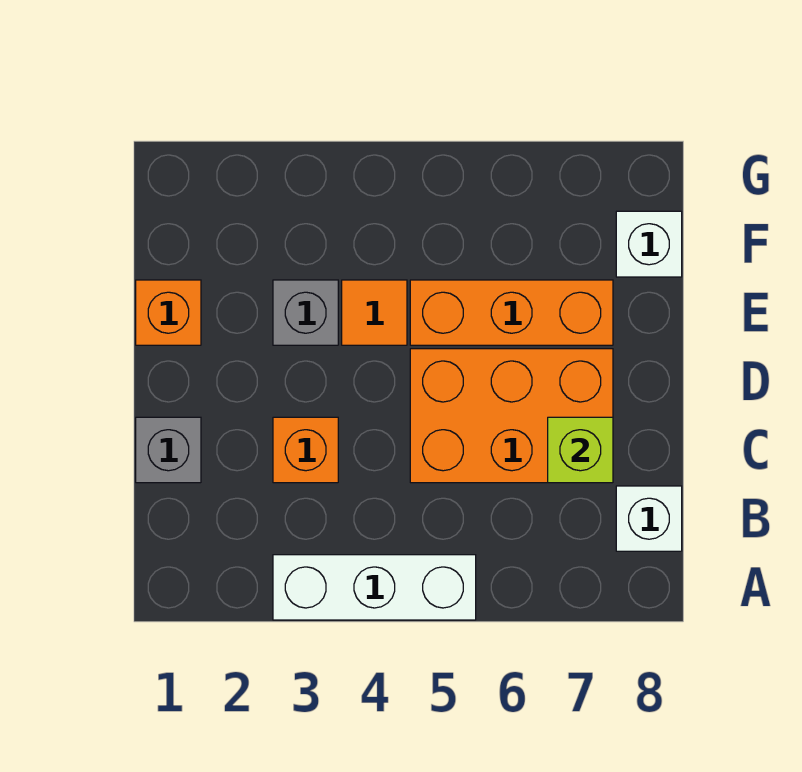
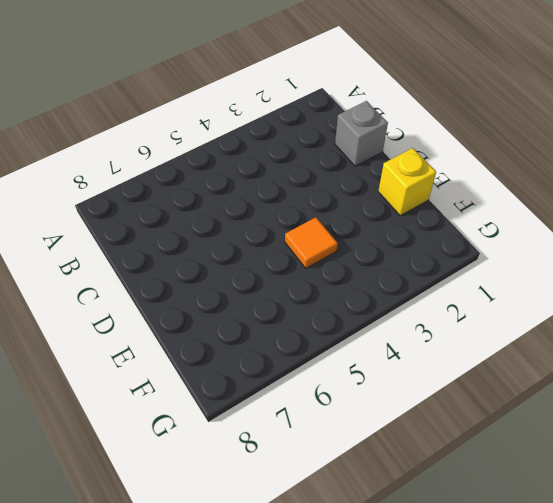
yellow brick E1 level 1 -> orange brick E1 level 1
none -> white brick A3:A5 level 1
none -> white brick B8 level 1

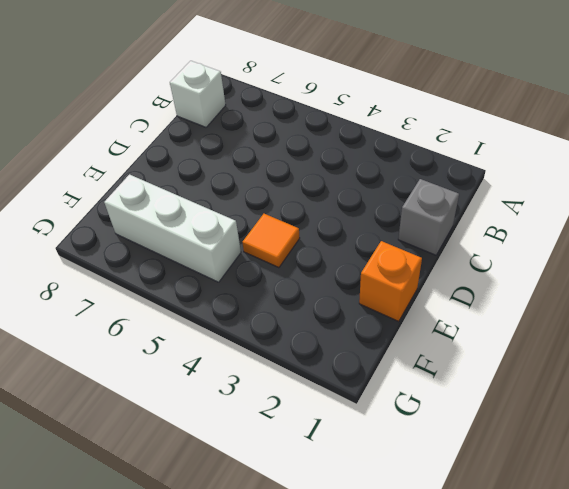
white brick F5:F7 level 1 -> white brick A3:A5 level 1
none -> orange brick C3 level 1
none -> orange brick C5:D7 level 1

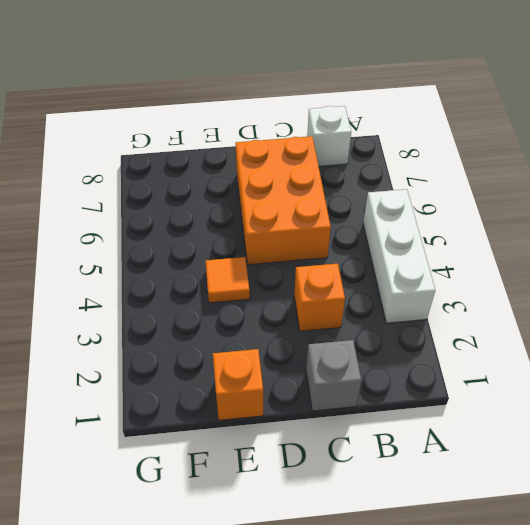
none -> grey brick E3 level 1
none -> orange brick E5:E7 level 1

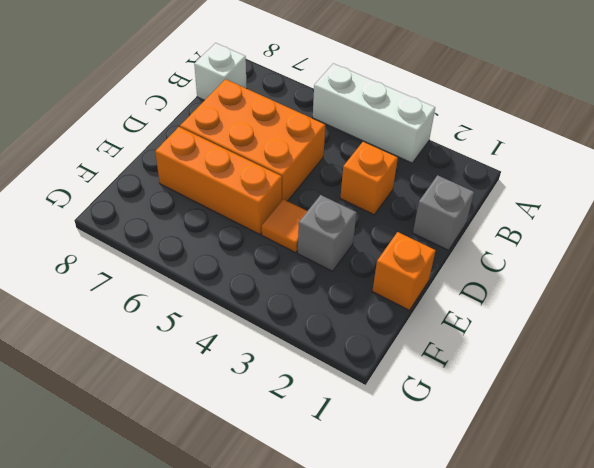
none -> white brick F8 level 1
none -> lime brick C7 level 2

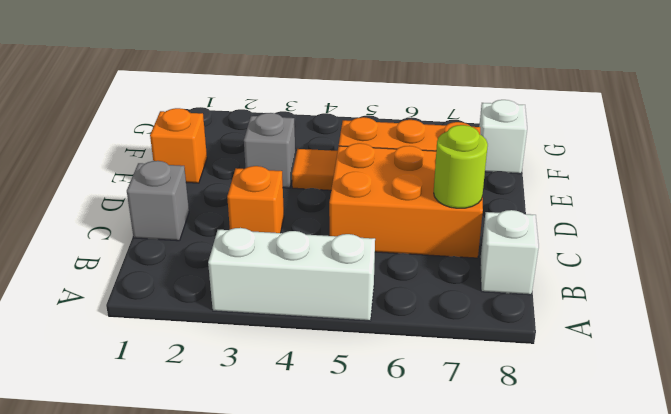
lime round brick C7 level 2 -> lime brick C7 level 2

